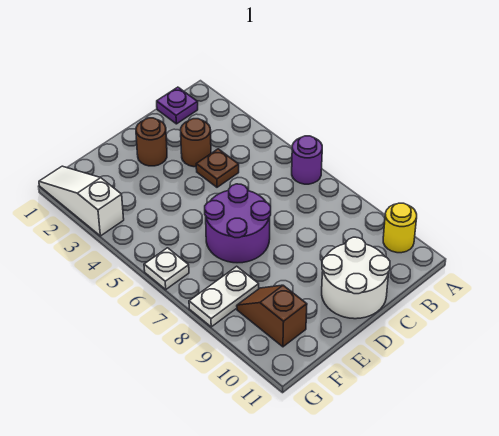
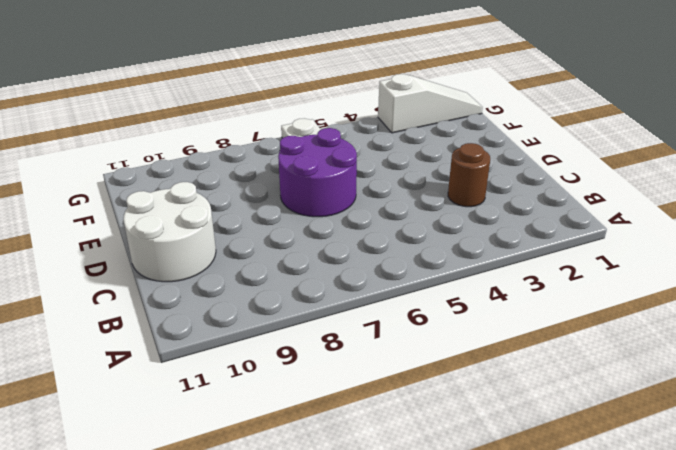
none -> purple round brick A6 level 1
none -> yellow round brick A10 level 1
none -> purple plate B1 level 1

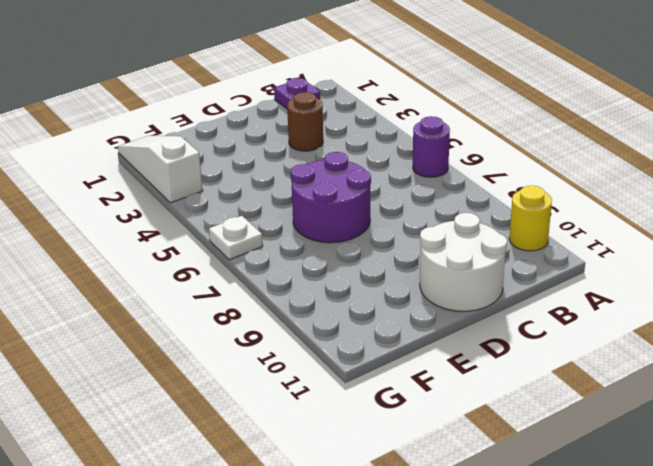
none -> brown plate C4 level 1
none -> brown round brick D2 level 1
none -> white plate F8:G8 level 1

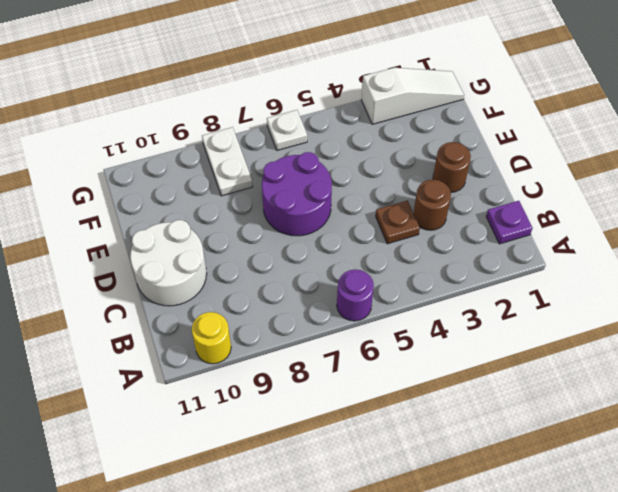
none -> brown slope F9:F10 level 1 top 10

